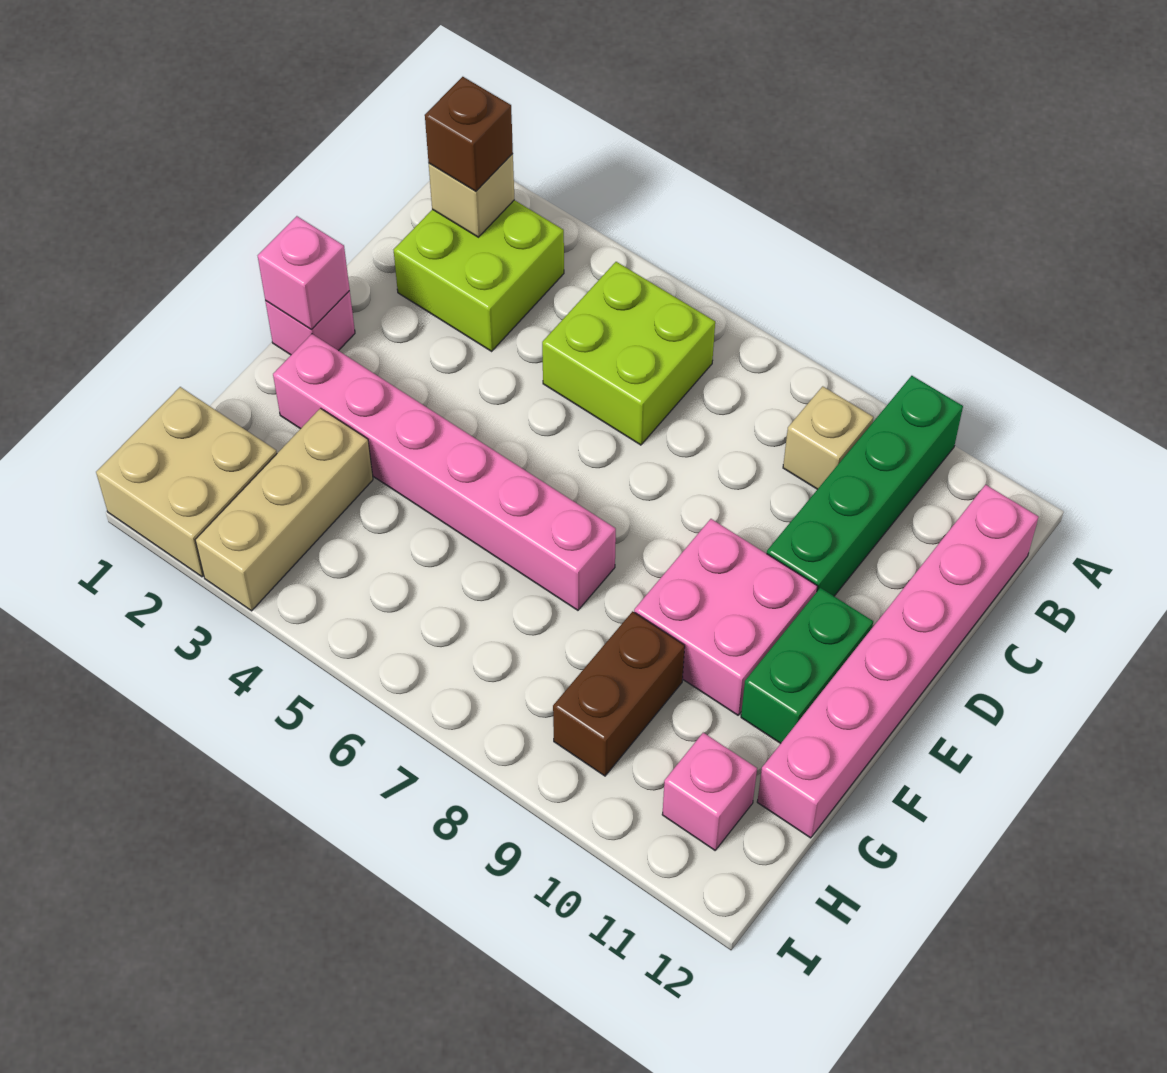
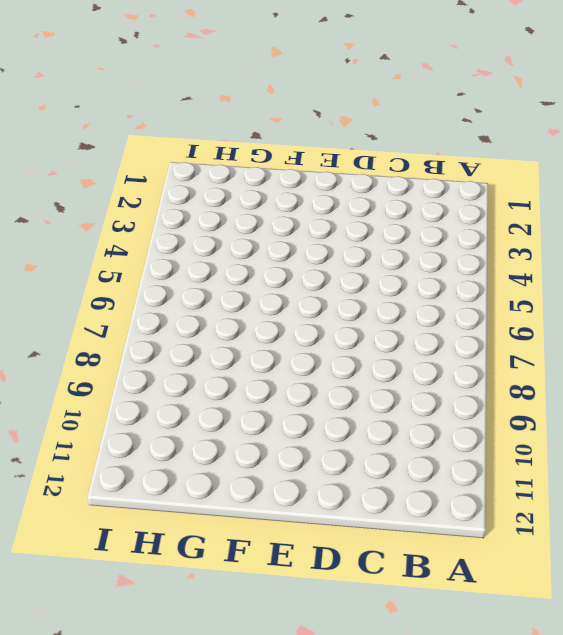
none -> green brick A10:D10 level 1
none -> lime brick B2:C3 level 1
none -> lime brick B5:C6 level 1

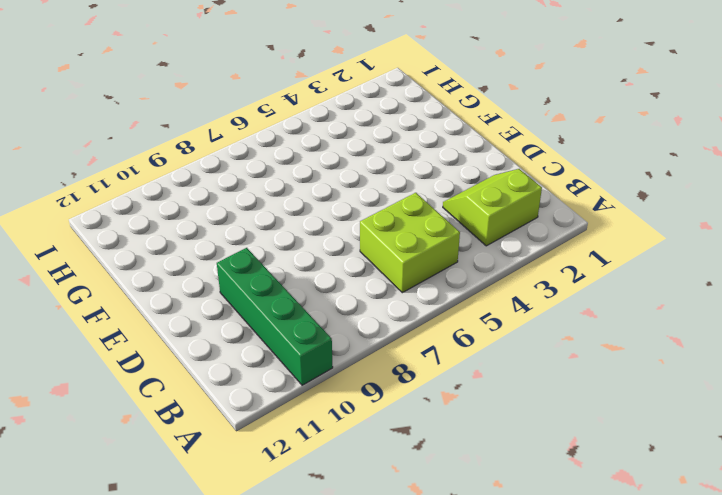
lime slope B2:C3 level 1 top B -> lime brick B2:C3 level 1
none -> tan brick B9 level 1
none -> pink brick B12:G12 level 1
none -> pink brick E1 level 1

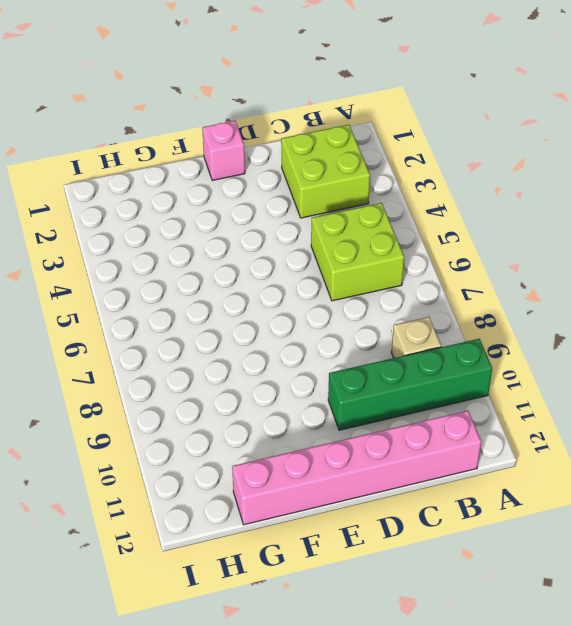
none -> pink brick E9:F10 level 1
none -> green brick E11:F11 level 1
none -> pink brick F2:F7 level 1

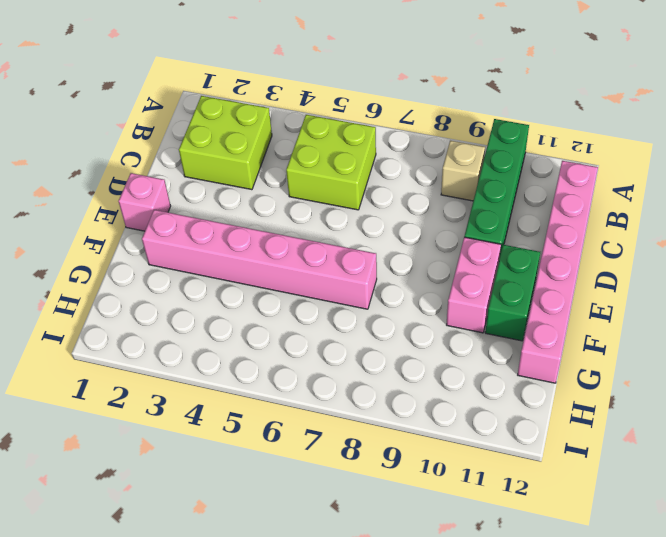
pink brick E10:F10 level 1 -> pink brick E9:F10 level 1
none -> tan brick G3:I3 level 1
none -> brown brick G9:H9 level 1
none -> tan brick H1:I2 level 1

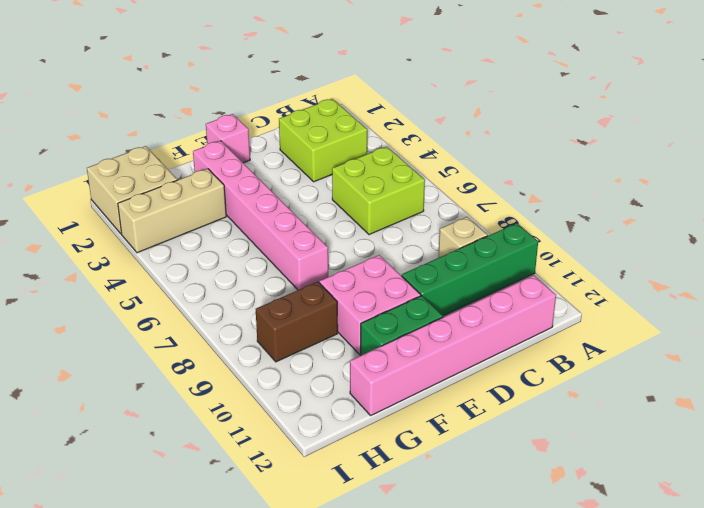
none -> pink brick H11 level 1
none -> tan brick B2 level 2
none -> pink brick E1 level 2

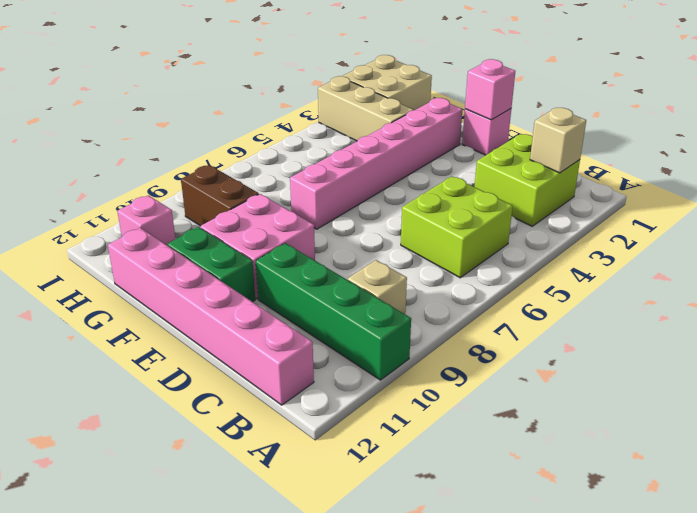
none -> brown brick B2 level 3

